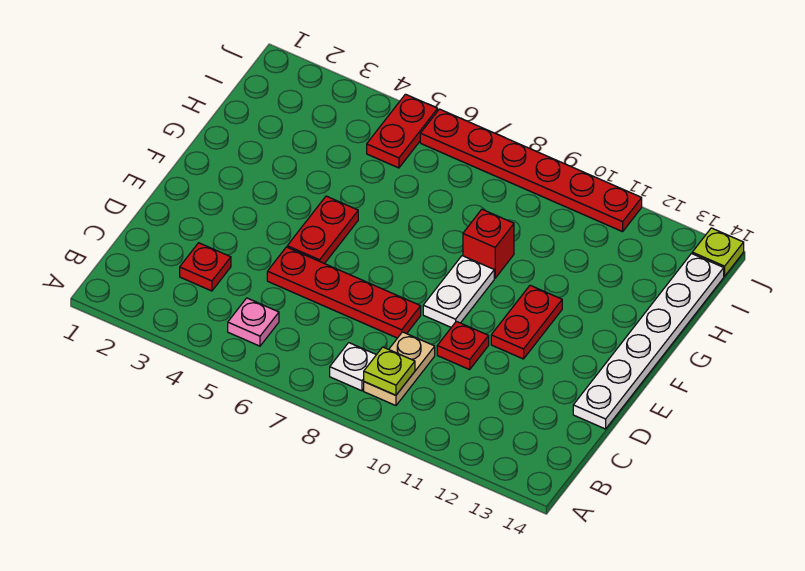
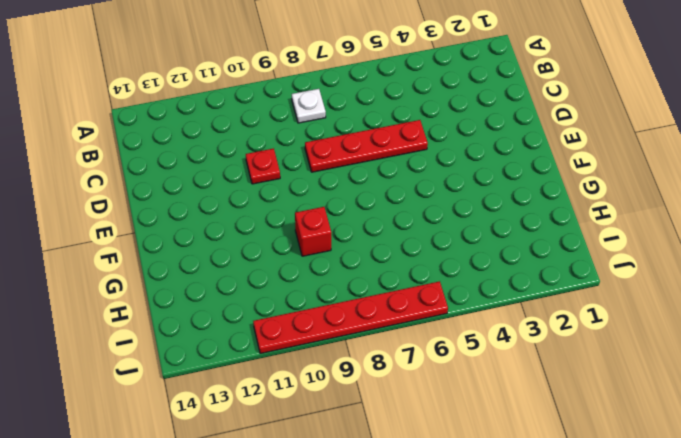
none -> pink plate B5 level 1
none -> tan plate B9:C9 level 1
none -> red plate C3 level 1

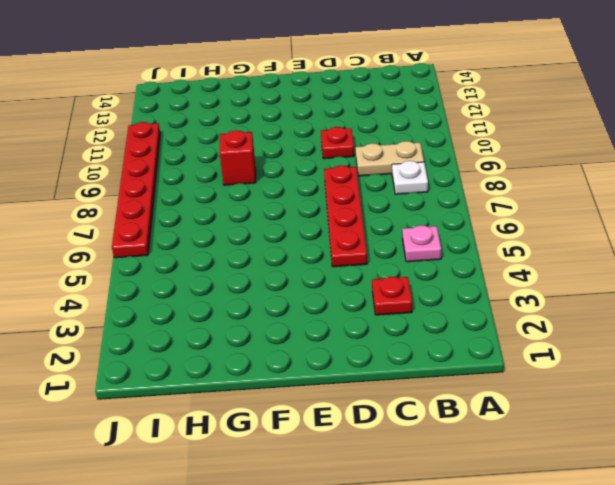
none -> white plate D14:I14 level 1
none -> red plate E5:F5 level 1
none -> white plate E9:F9 level 1

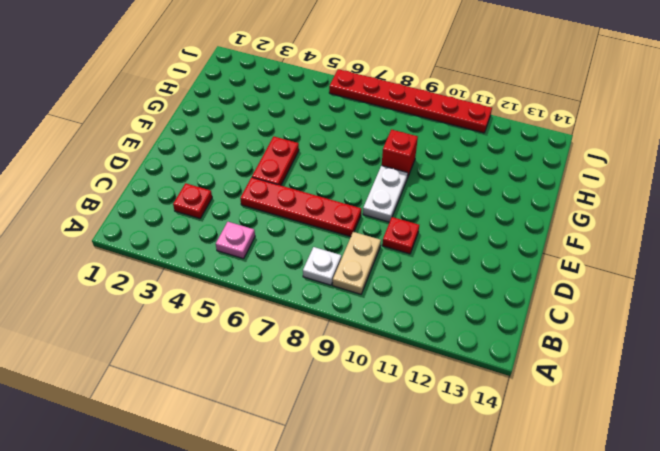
none -> white plate D14:I14 level 1
none -> red plate E11:F11 level 1
none -> red plate I5:J5 level 1

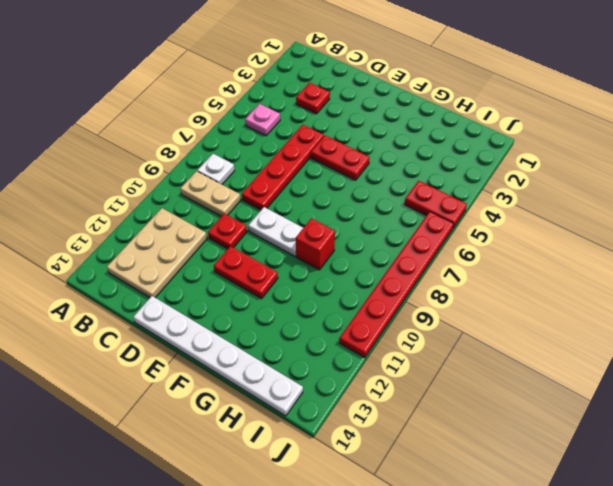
tan plate B11:C13 level 1 -> none
none -> lime plate J14 level 1
none -> lime plate B9 level 2

